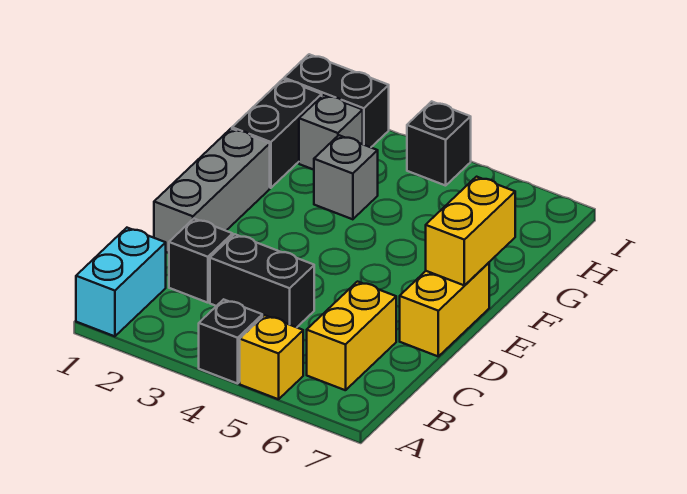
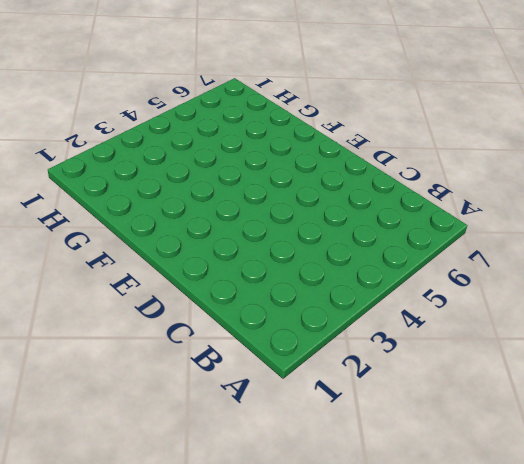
none -> cyan brick A1:B1 level 1
none -> black brick A4 level 1
none -> yellow brick A5 level 1

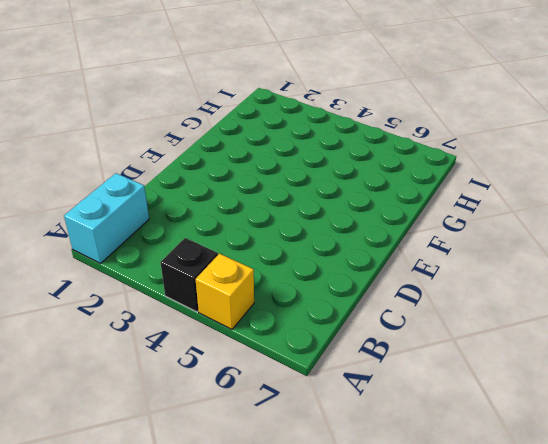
none -> yellow brick B6:C6 level 1
none -> black brick C2 level 1
none -> black brick C3:C4 level 1

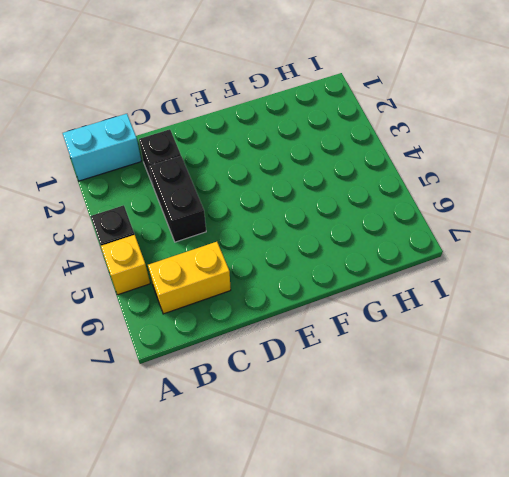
none -> grey brick D1:F1 level 1
none -> yellow brick D7:E7 level 1
none -> black brick G1:H1 level 1

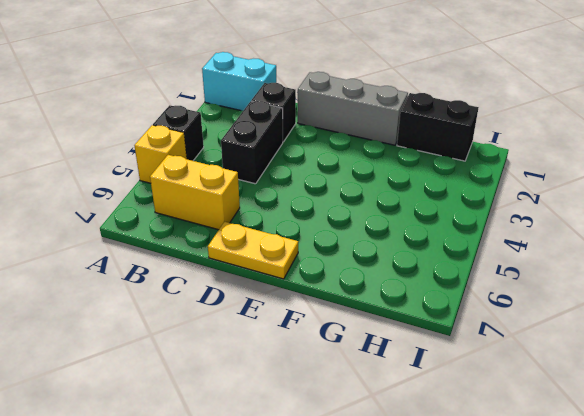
yellow plate D7:E7 level 1 -> yellow brick D7:E7 level 1
none -> grey brick G3 level 1
none -> grey brick H2 level 1
none -> black brick I1:I2 level 1

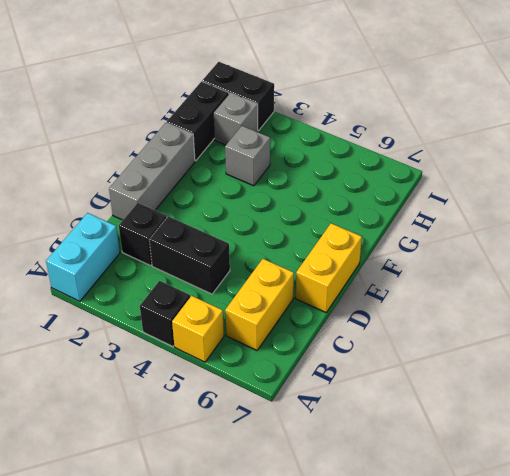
none -> black brick I4 level 1
none -> yellow brick E7:F7 level 2

